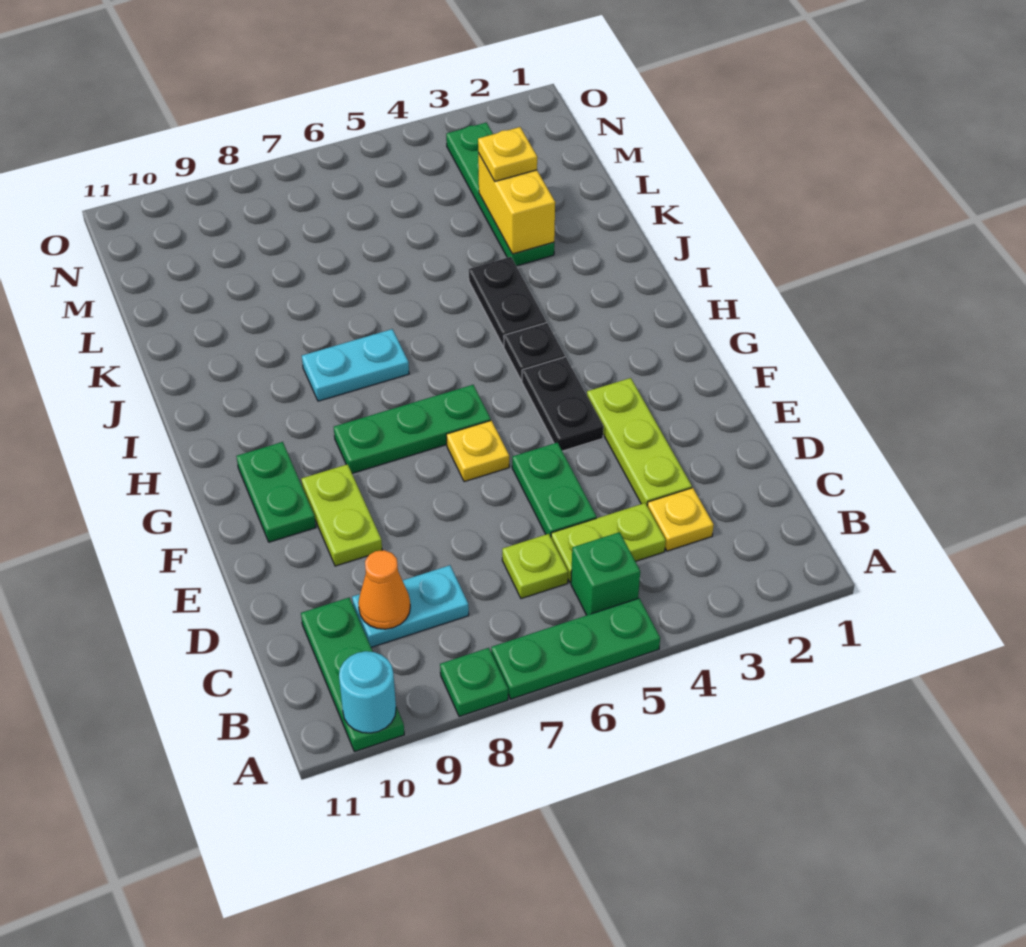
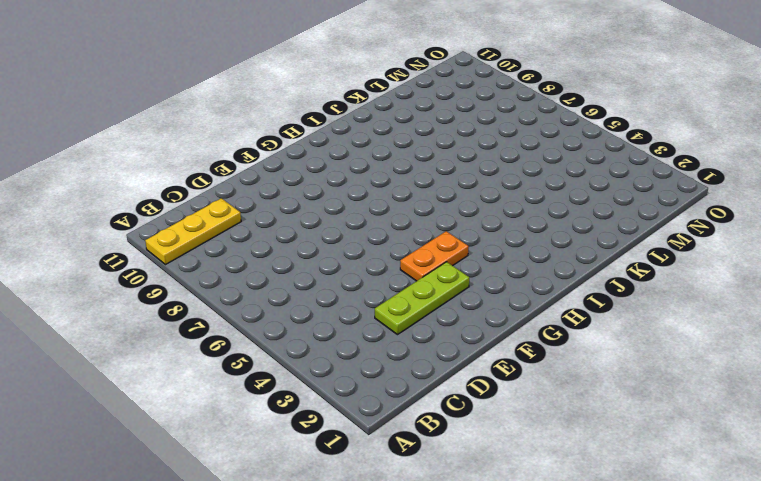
yellow plate A10:C10 level 1 -> green plate A10:C10 level 1
orange plate F4:G4 level 1 -> black plate F4:G4 level 1
none -> green plate A5:A7 level 1
none -> green plate A8 level 1
none -> green brick B5 level 1

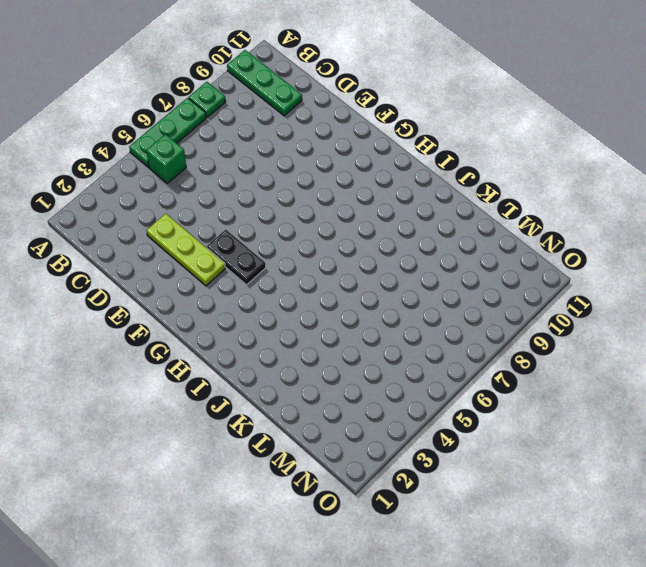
none -> yellow plate C3 level 1
none -> lime plate C4:C5 level 1
none -> lime plate C6 level 1

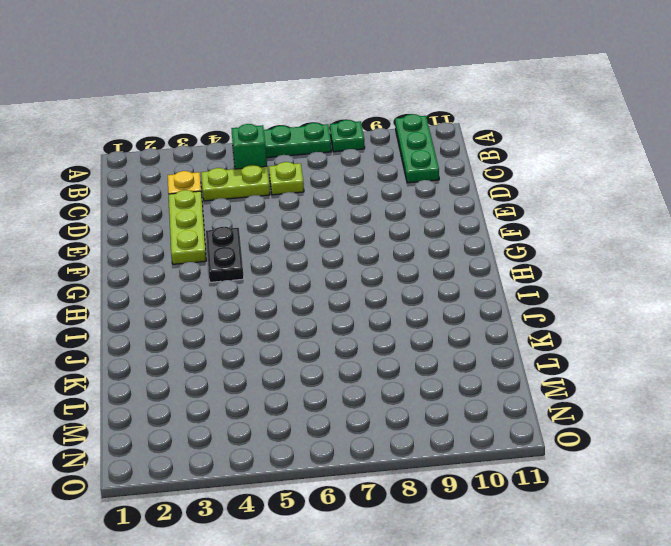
none -> cyan plate C8:C9 level 1
none -> green plate D5:E5 level 1
none -> lime plate E9:F9 level 1

